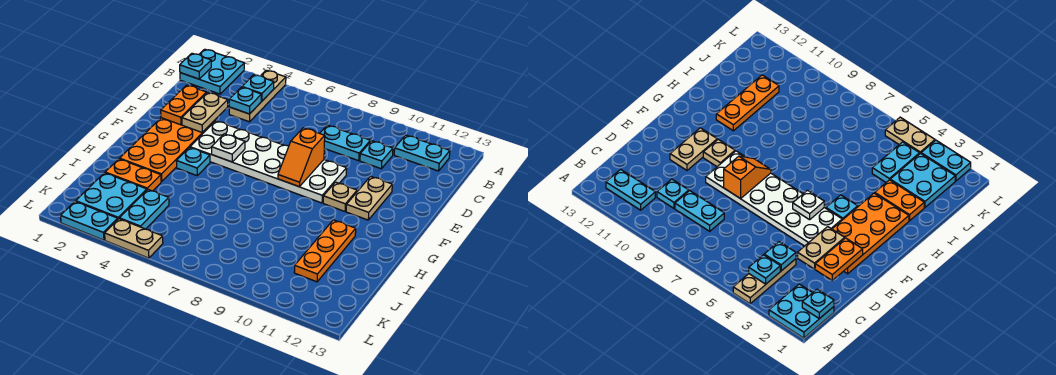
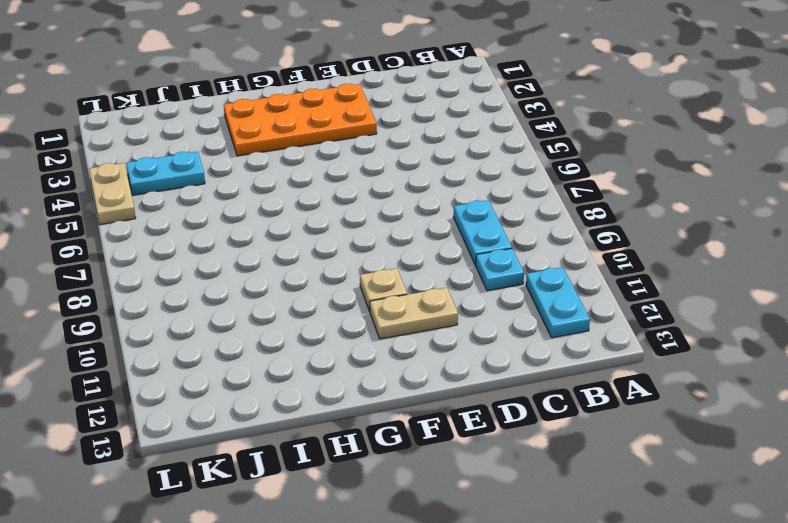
none -> cyan plate A1:B2 level 1
none -> tan plate A4:C4 level 1
none -> white plate E4:F9 level 1

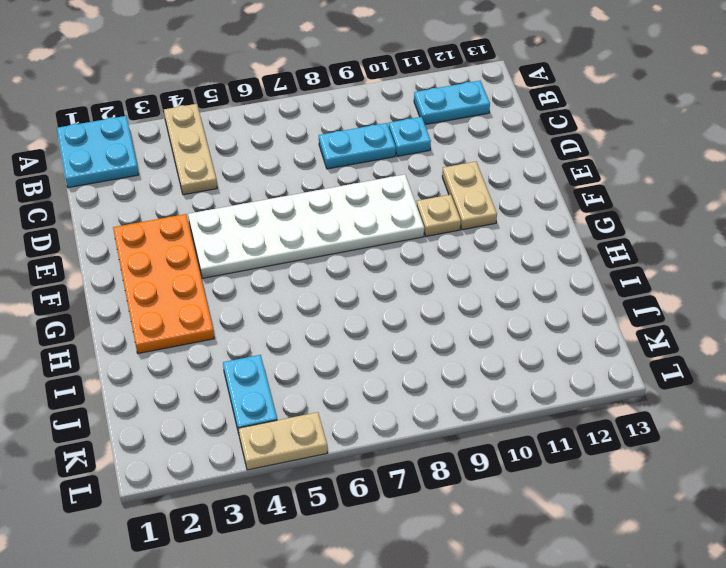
none -> cyan plate G4 level 1
none -> orange plate H11:J11 level 1
none -> orange plate I2:I3 level 1

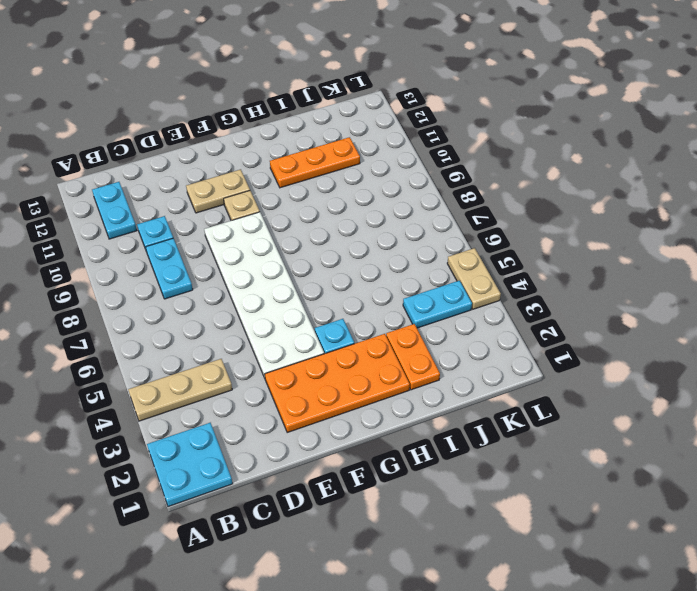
none -> cyan plate J2:K3 level 1
none -> cyan plate L2:L3 level 1
none -> cyan plate B1 level 2

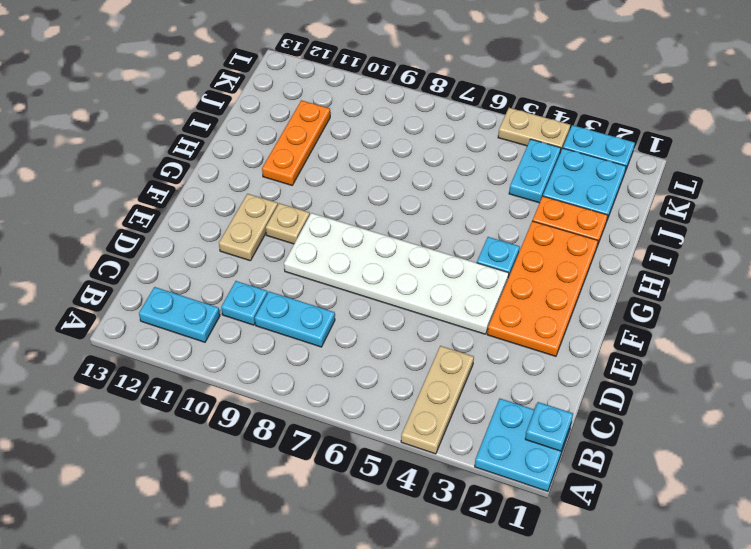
none -> cyan plate B4 level 2
none -> cyan plate C4 level 2
none -> orange plate D2:E2 level 2

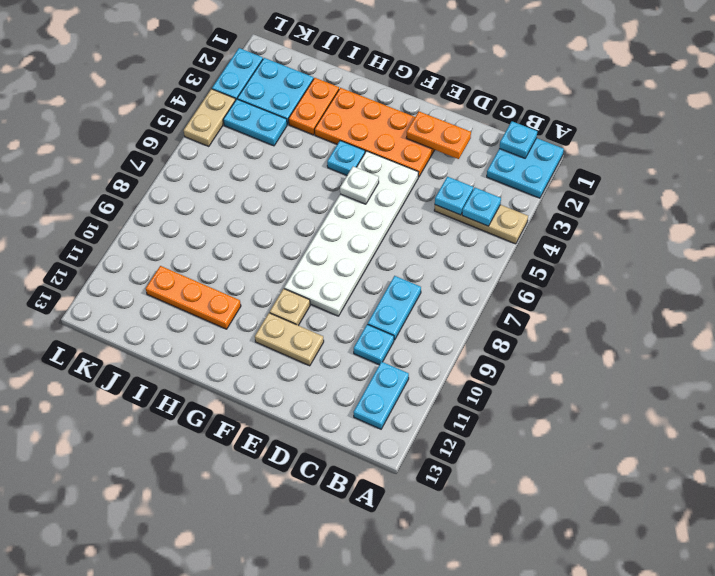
none -> tan plate D3:E3 level 2
none -> orange slope E8:F8 level 2 top E

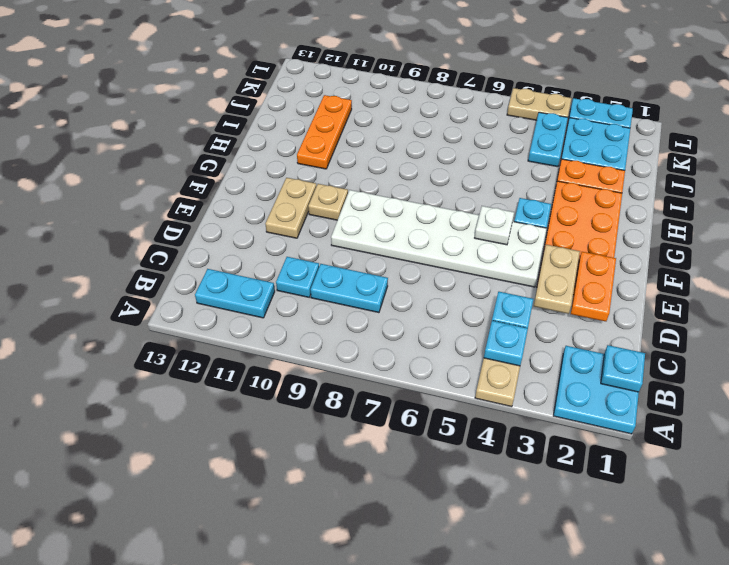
none -> orange slope E8:F8 level 2 top E

